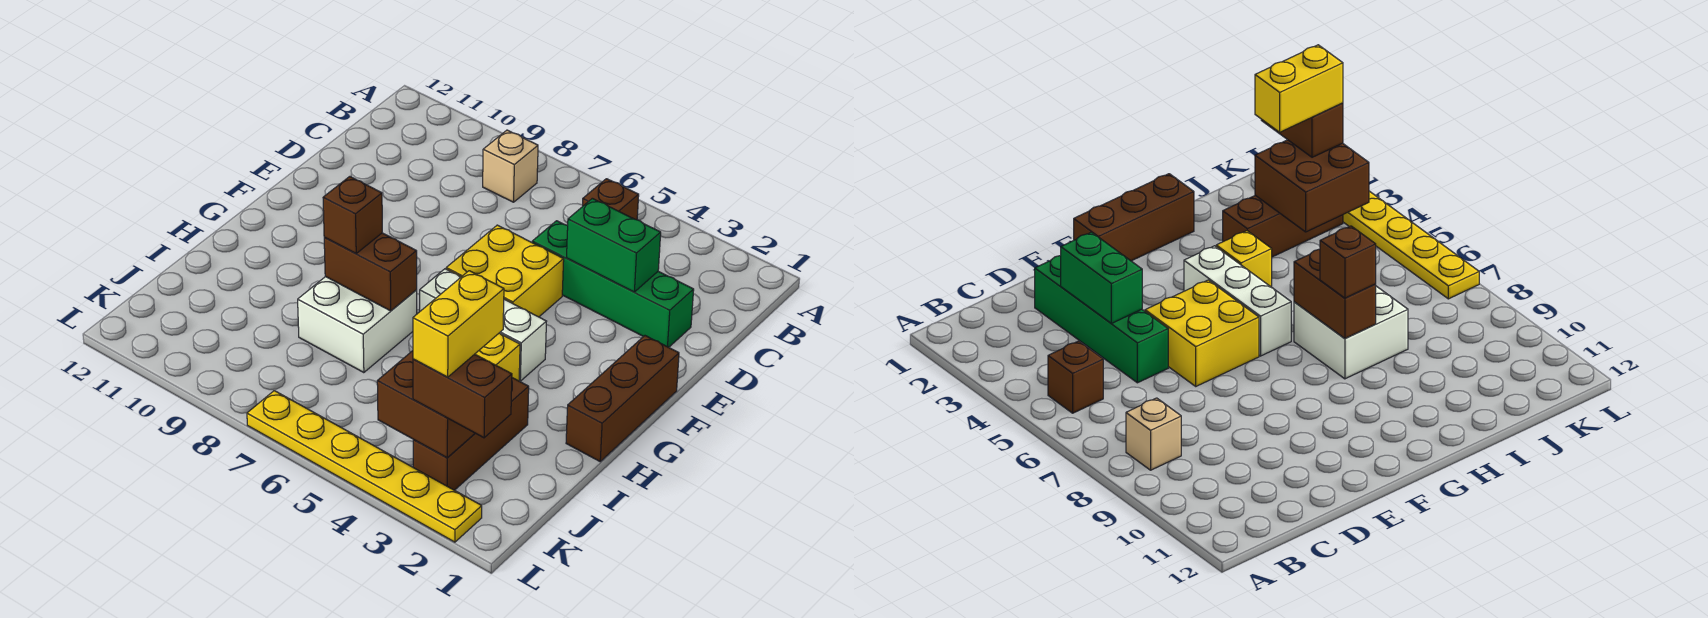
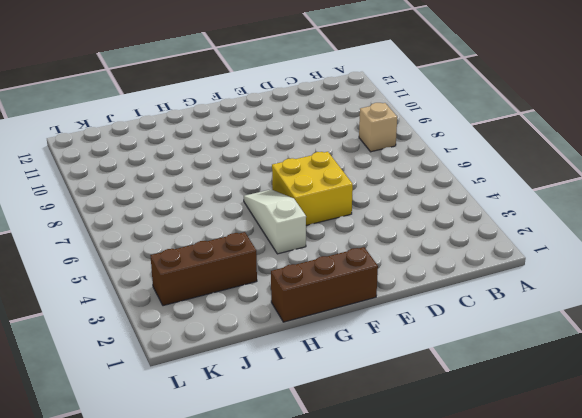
white slope G4:G6 level 1 top 4 -> white brick G4:G6 level 1
none -> brown brick B5 level 1
none -> green brick D2:D5 level 1
none -> yellow brick H4 level 1

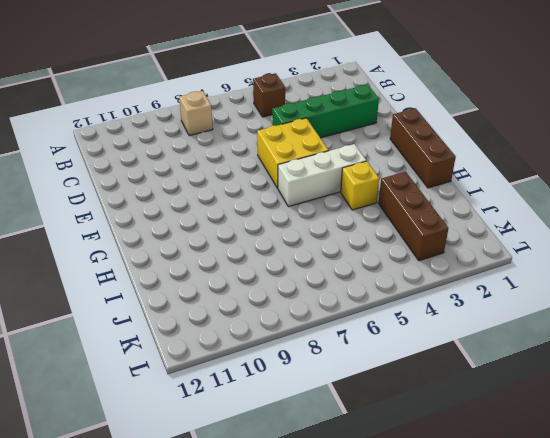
none -> white brick H7:I8 level 1
none -> yellow plate L2:L7 level 1
none -> green brick D3:D4 level 2

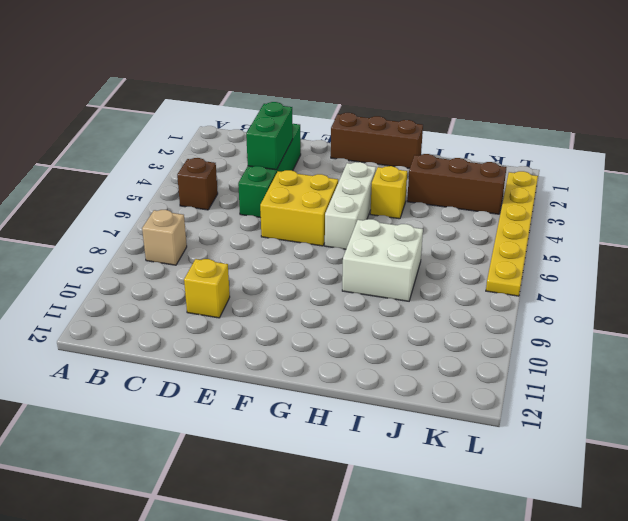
yellow brick D10 level 1 -> none
none -> brown brick H7:H8 level 2
none -> brown brick J3:K4 level 2
none -> brown brick H8 level 3

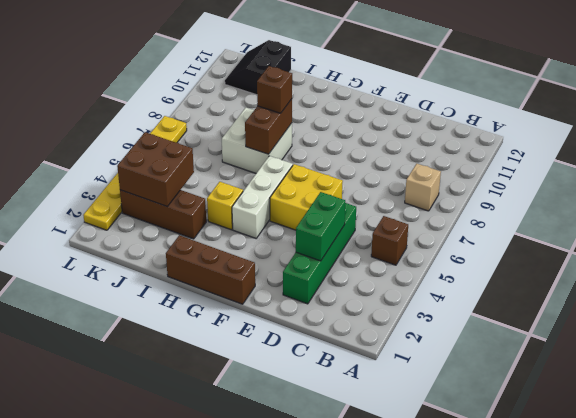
black slope J11:K12 level 1 top J -> none
none -> brown brick K2:K3 level 3
none -> yellow brick J3:K3 level 4

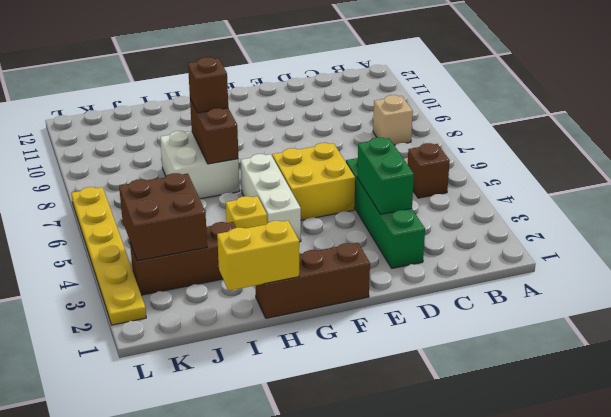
yellow brick H1:I1 level 2 -> yellow brick J3:K3 level 4
none -> brown brick K2:K3 level 3

